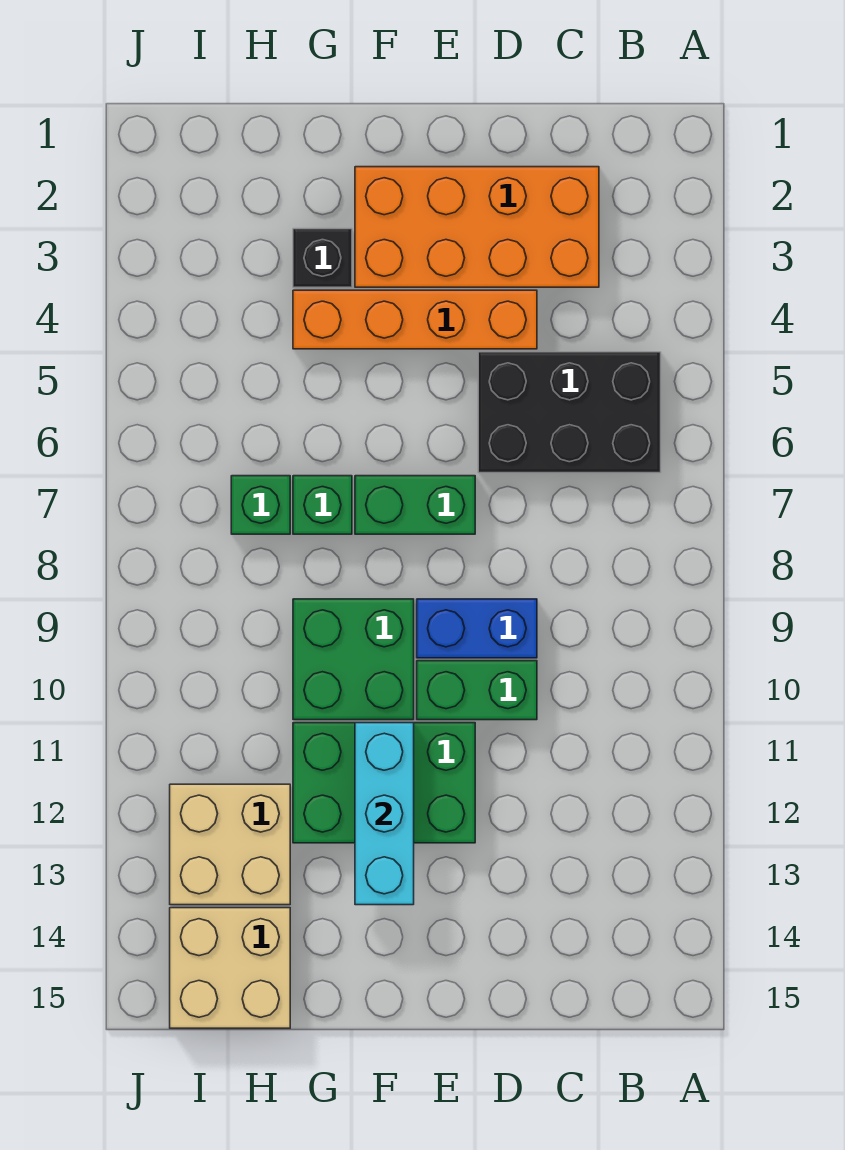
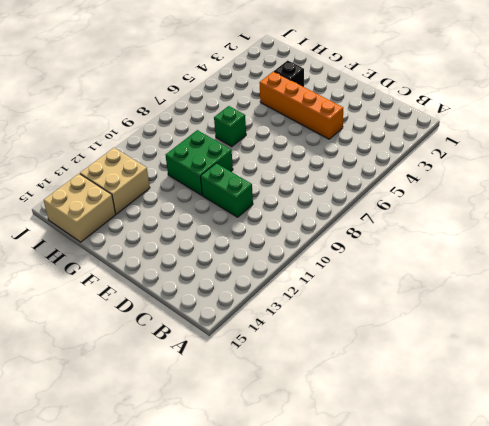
none -> black brick B5:D6 level 1
none -> orange brick C2:F3 level 1
none -> blue brick D9:E9 level 1

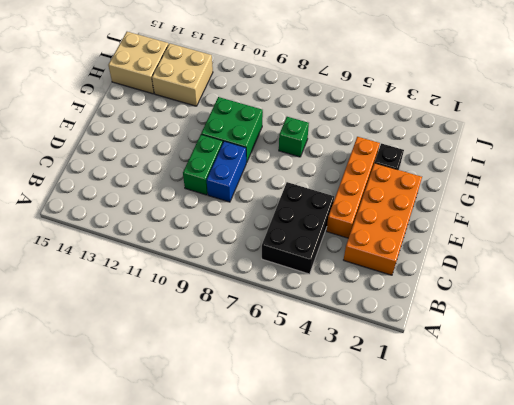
none -> green brick E7:F7 level 1
none -> green brick E11:G12 level 1
none -> green brick H7 level 1

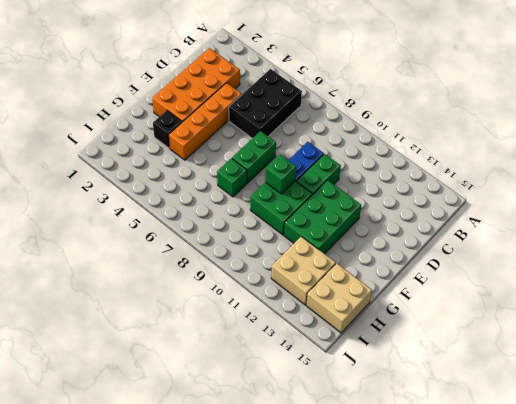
green brick F9 level 2 -> green brick H7 level 1
none -> cyan brick F11:F13 level 2

